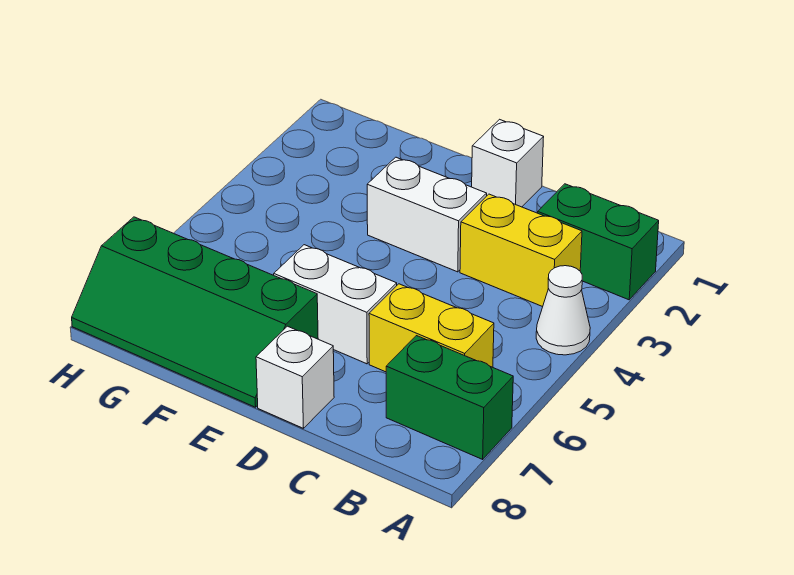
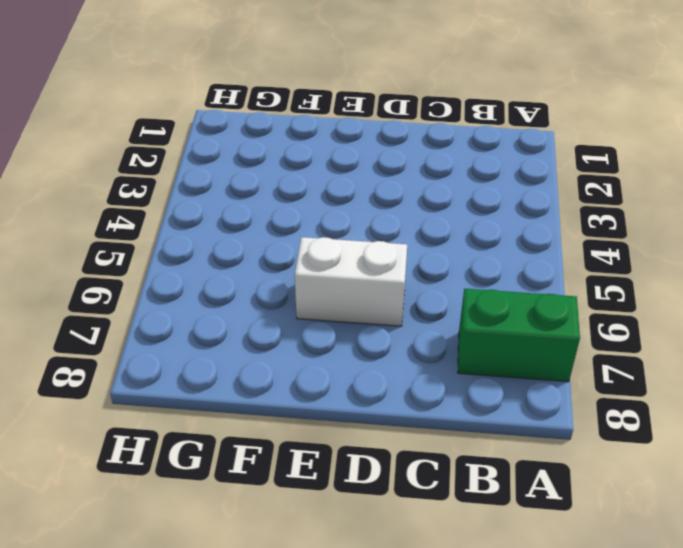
none -> green brick A2:B2 level 1
none -> white cone A4 level 1

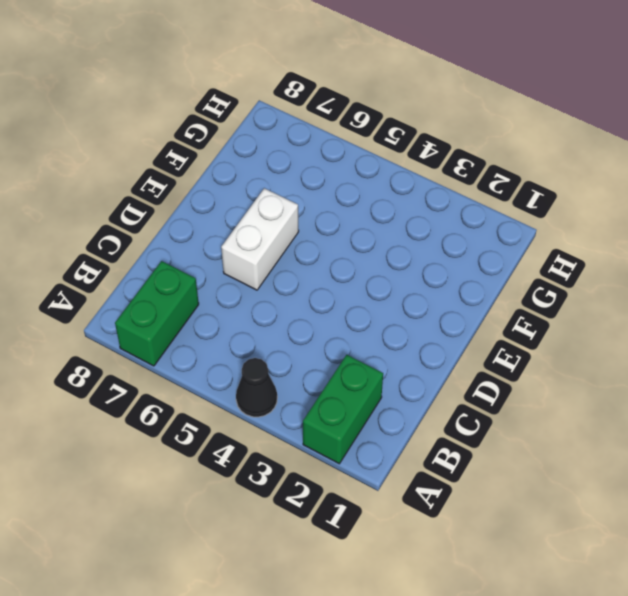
black cone A4 level 1 -> white cone A4 level 1
none -> yellow brick B3:C3 level 1
none -> yellow brick B6:C6 level 1

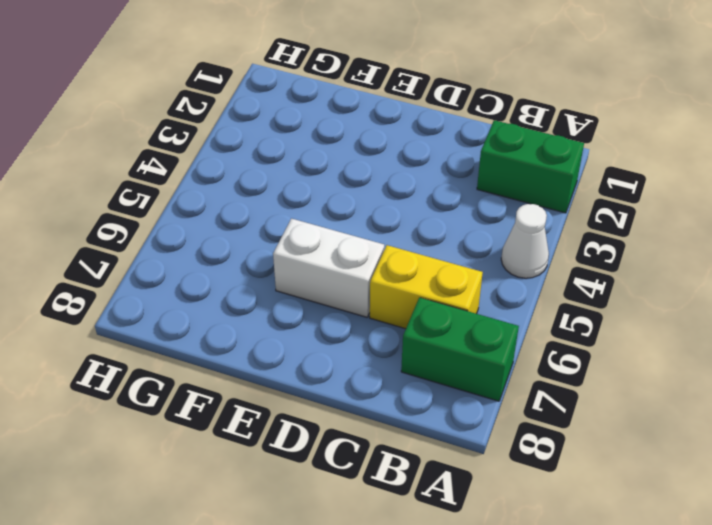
none -> yellow brick B3:C3 level 1
none -> white brick D1 level 1

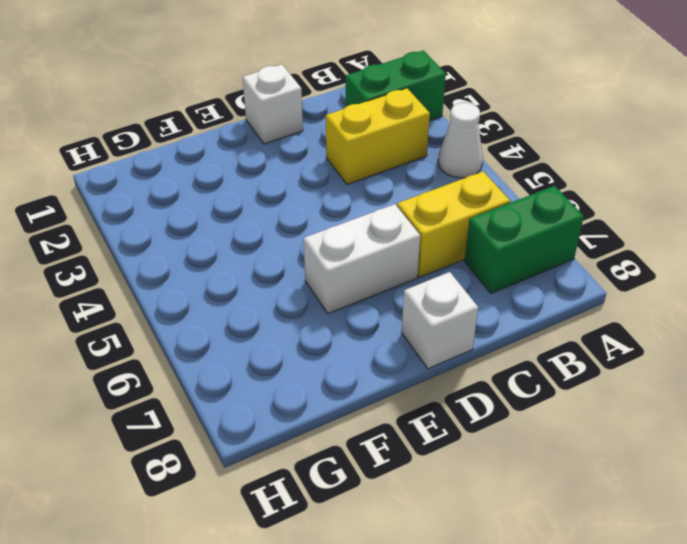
none -> white brick D3:E3 level 1
none -> green slope E7:H8 level 1 top 7

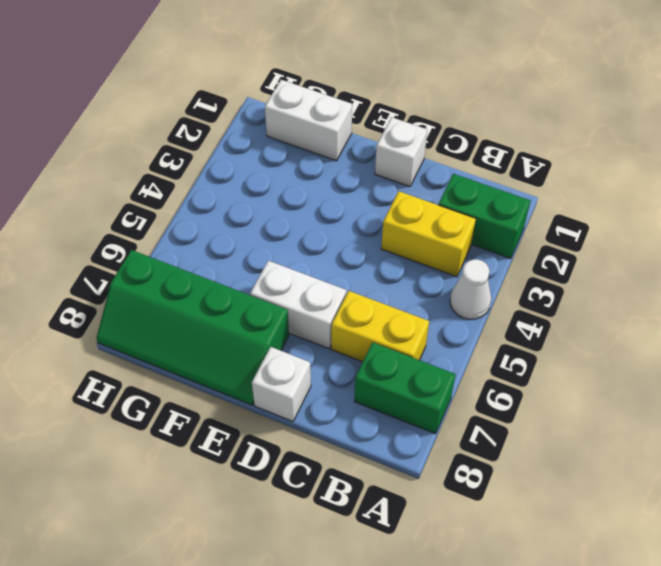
white brick F1:G1 level 1 -> white brick D3:E3 level 1

